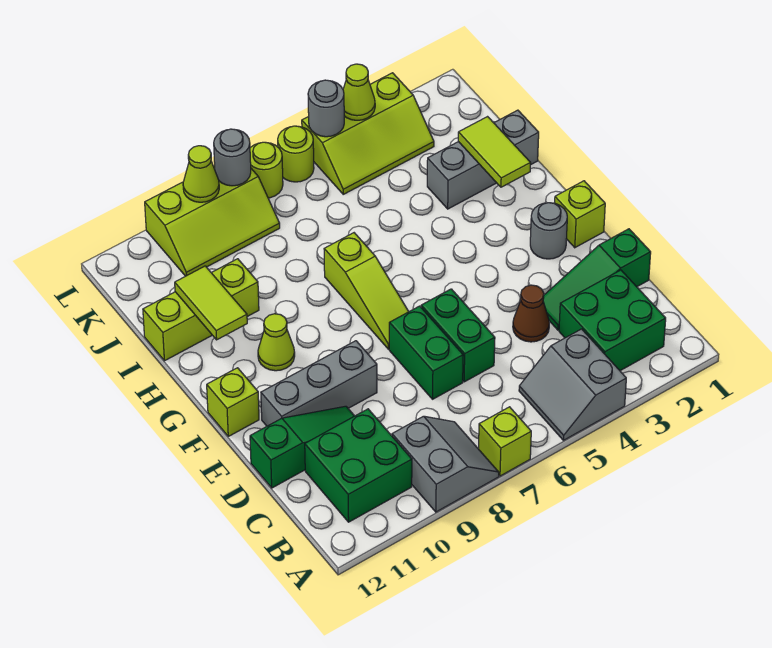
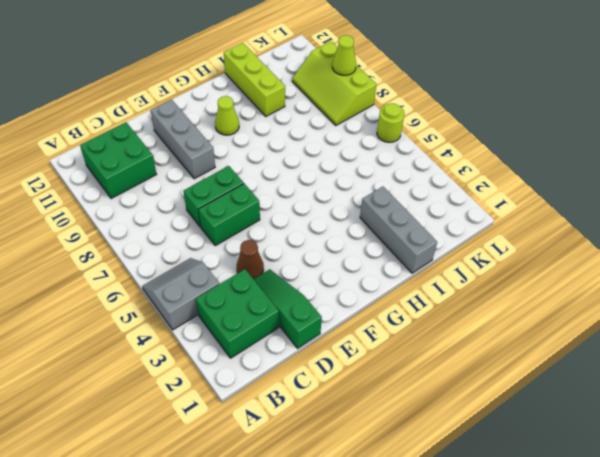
none -> lime brick A7 level 1
none -> grey slope A8:B9 level 1 top 9
none -> green slope D10:D12 level 1 top 12

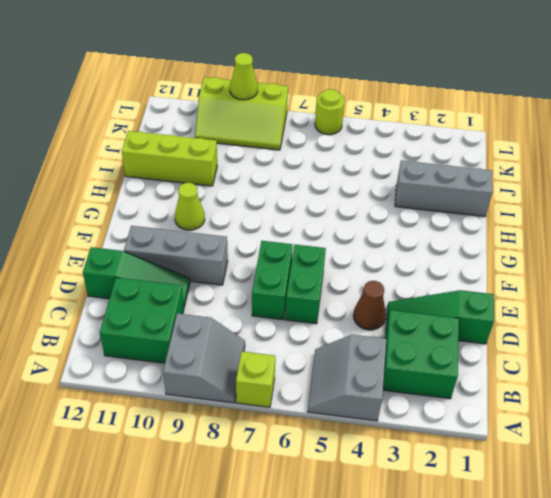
none -> lime brick F1 level 1
none -> grey round brick F2 level 1
none -> lime slope F7:H7 level 1 top H

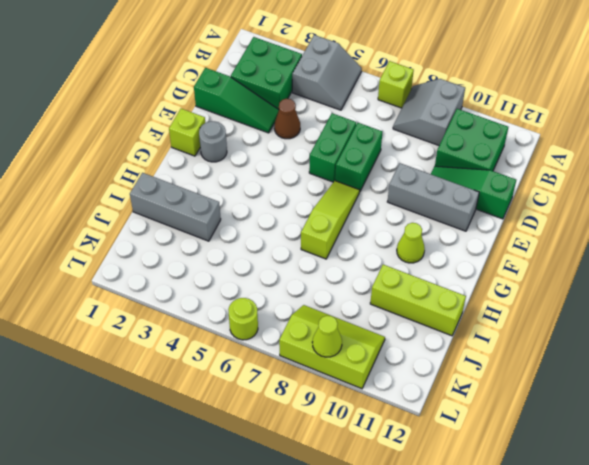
none -> lime brick F12 level 1
none -> lime slope K3:L5 level 1 top L
none -> lime round brick L7 level 1

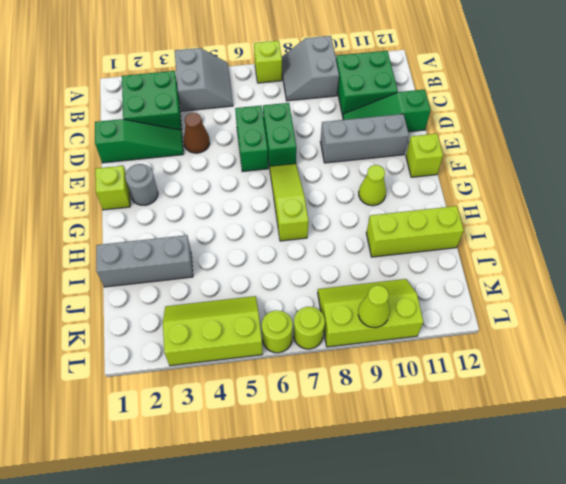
none -> lime tile H2:I2 level 2
none -> lime tile H11:I11 level 2
none -> lime cone L4 level 2

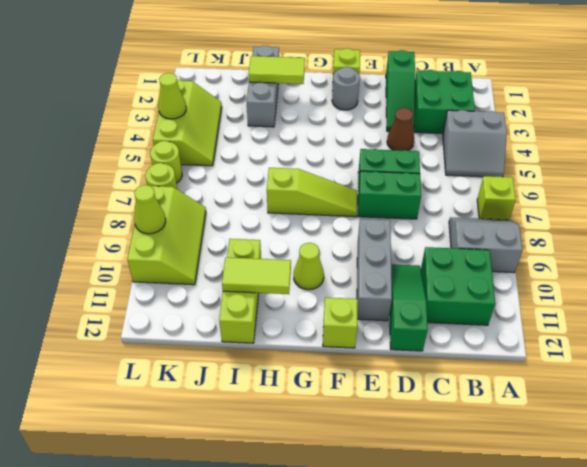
none -> grey round brick L5 level 2
none -> grey round brick L8 level 2

